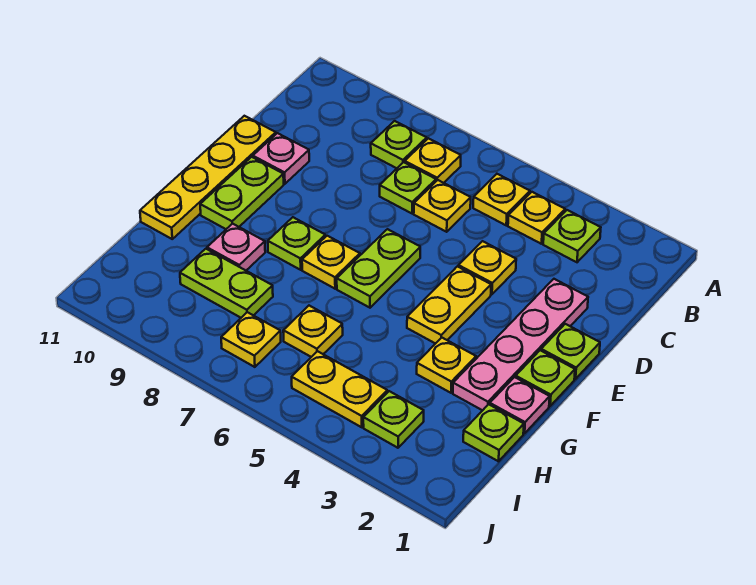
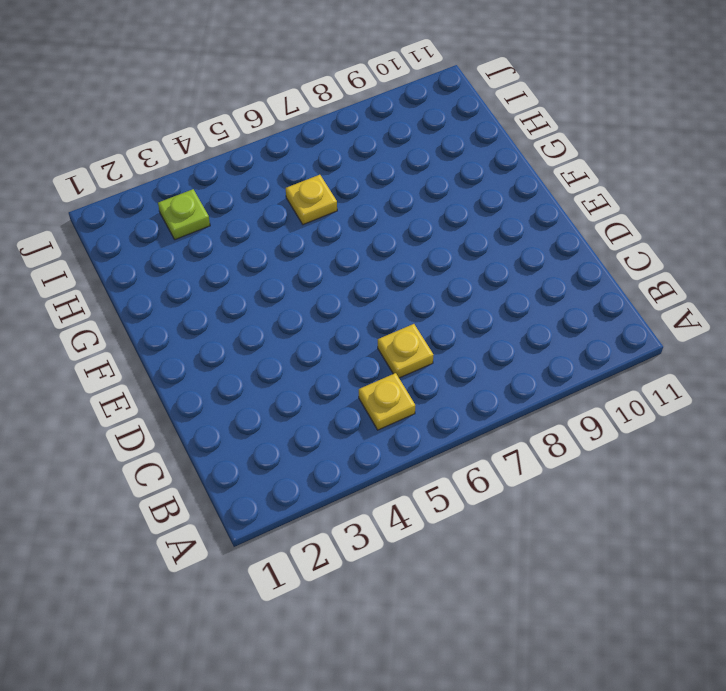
none -> lime plate B3 level 1
none -> yellow plate B4 level 1
none -> yellow plate B7 level 1

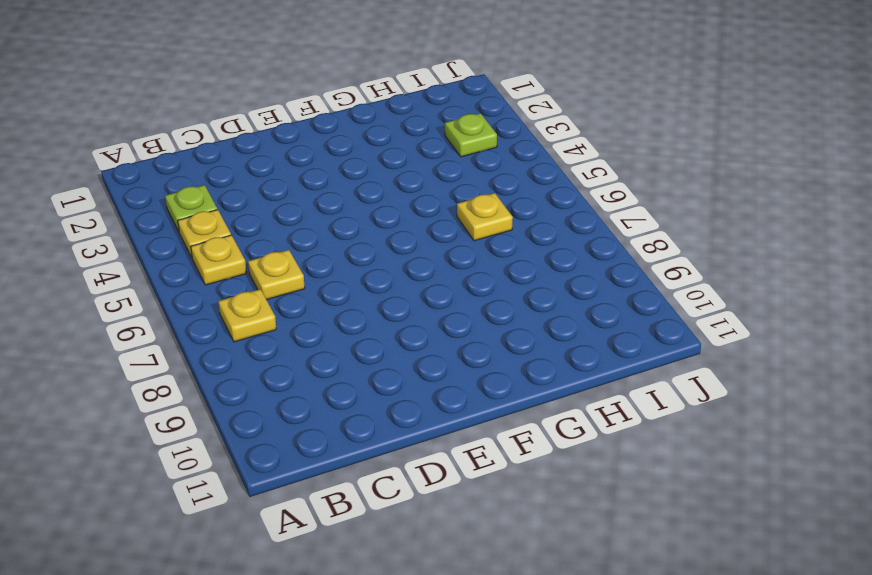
none -> lime plate B8 level 1
none -> lime plate C7 level 1
none -> pink plate D2:G2 level 1

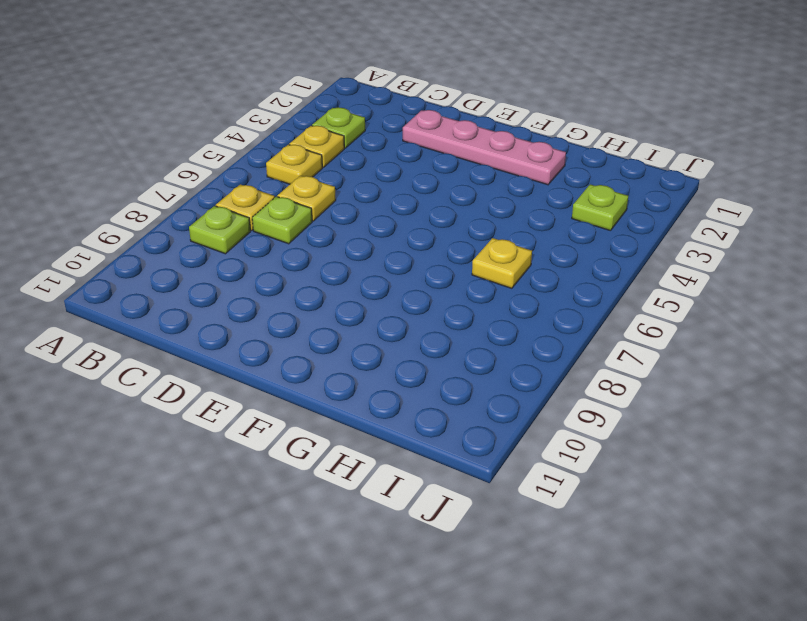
none -> yellow plate D4 level 1
none -> pink plate D10 level 1
none -> yellow plate D11:G11 level 1

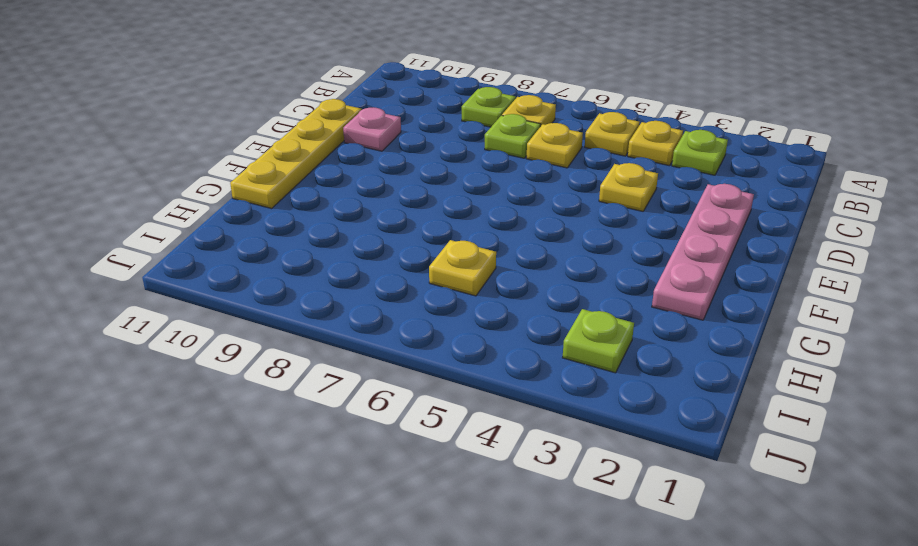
none -> lime plate E1 level 1
none -> yellow plate E4:F4 level 1
none -> lime plate E6:F6 level 1

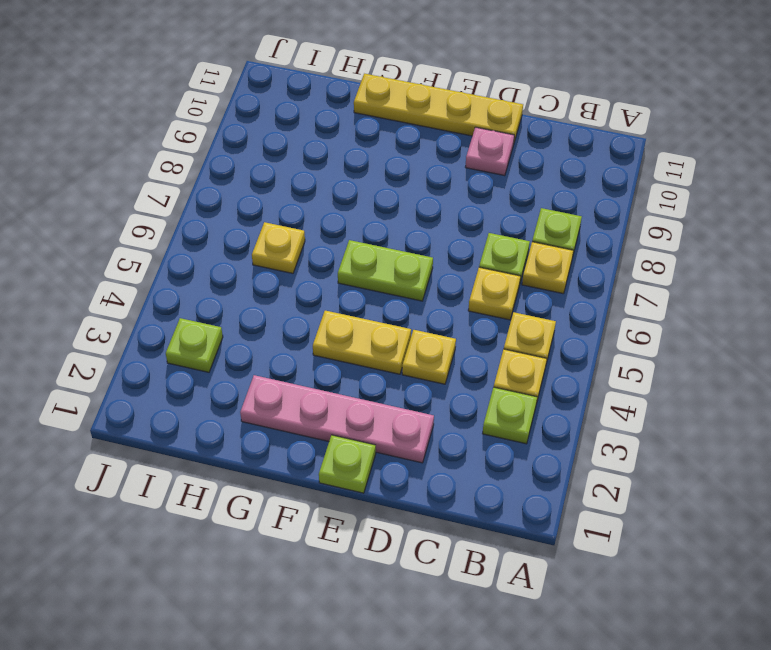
none -> lime plate E10:F10 level 1
none -> lime plate F1 level 1
none -> yellow plate F7 level 1

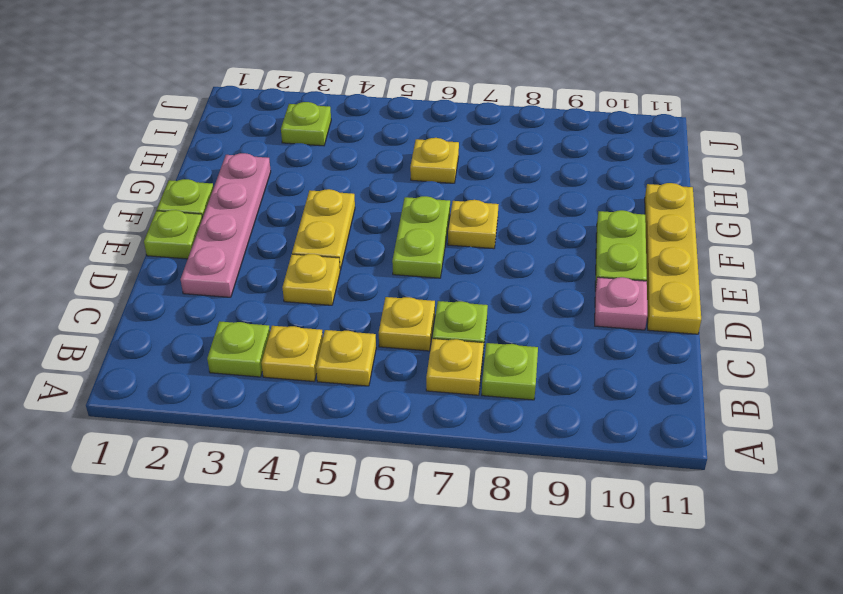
none -> lime plate F8 level 1
none -> pink plate G1 level 1
none -> yellow plate G3 level 1

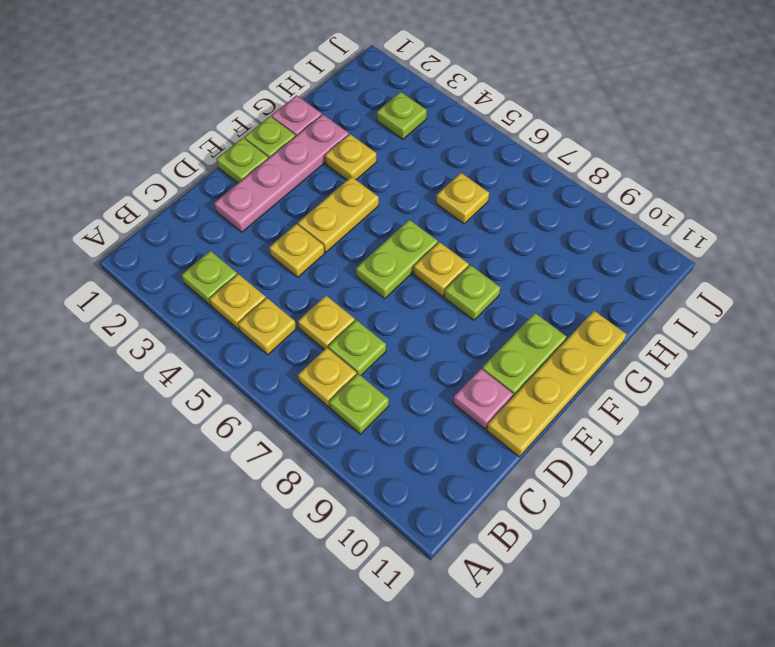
none -> pink plate G9 level 1
none -> lime plate H1 level 1
none -> lime plate H8:H9 level 1

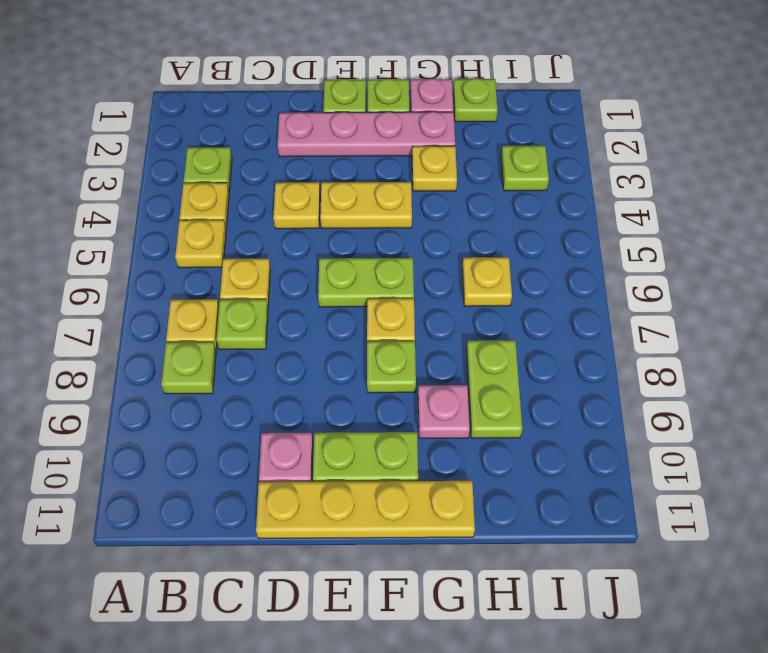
none -> yellow plate I4:I5 level 1
none -> yellow plate I7 level 1

